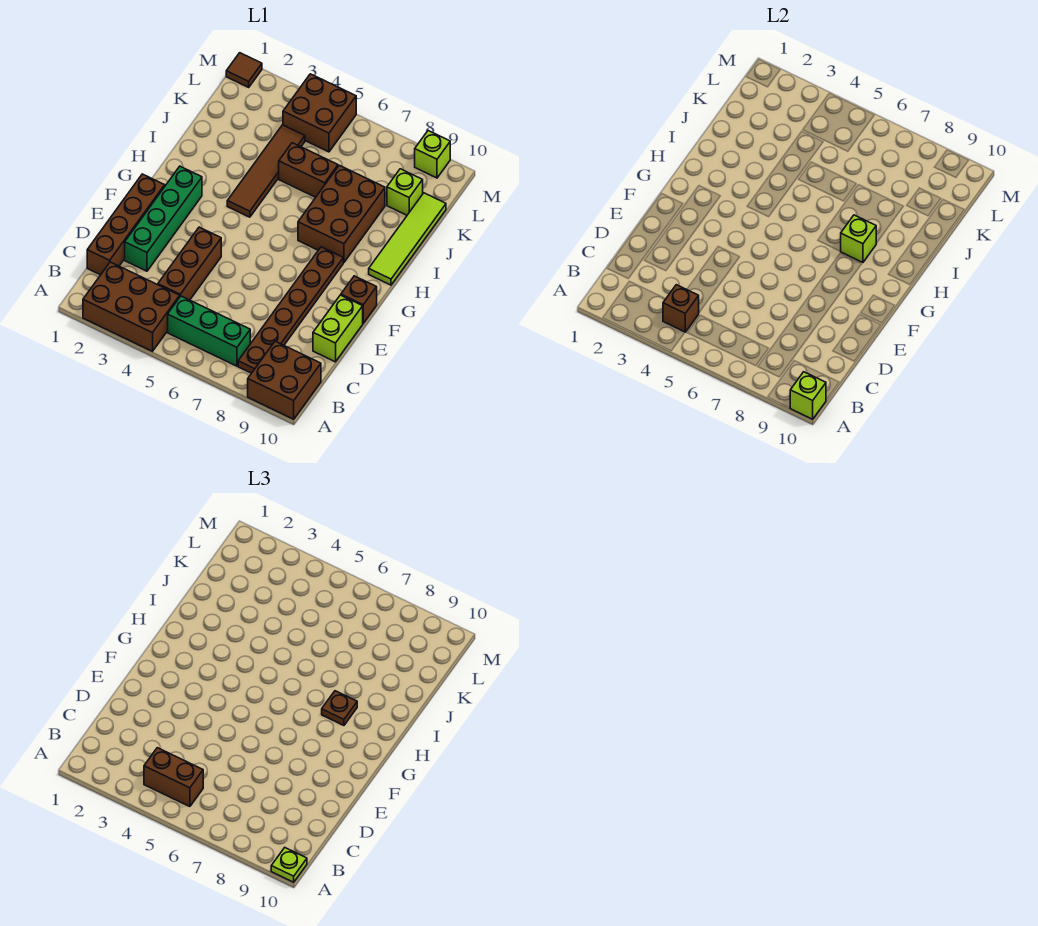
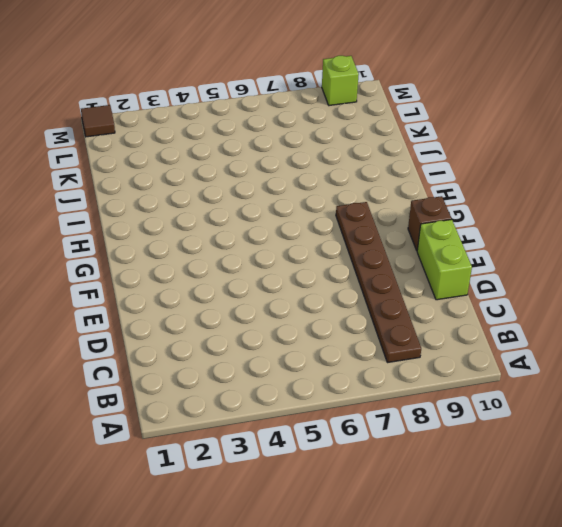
none -> brown brick A2:B4 level 1
none -> brown brick A9:B10 level 1
none -> green brick B5:B7 level 1

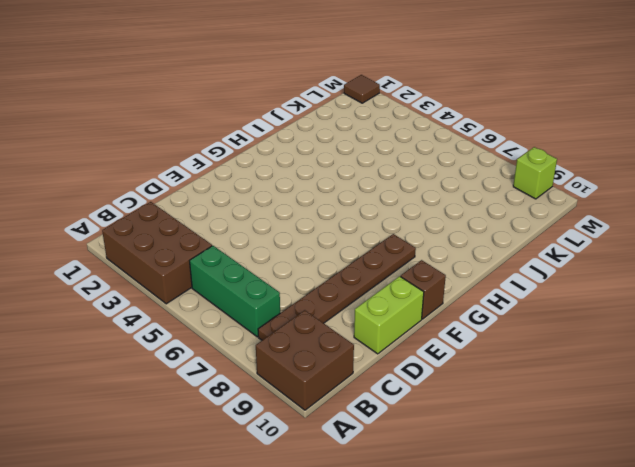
none -> brown brick C1:F1 level 1
none -> brown brick C4:E4 level 1
none -> green brick D2:G2 level 1

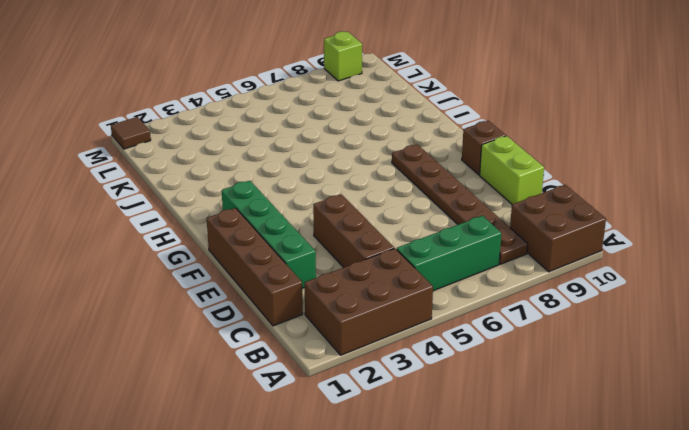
none -> brown tile H4:K4 level 1
none -> brown brick H7:J8 level 1
none -> lime tile H10:K10 level 1

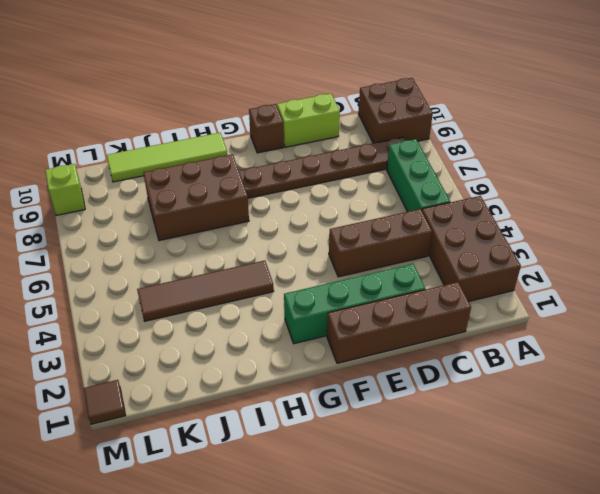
none -> brown brick J5:J6 level 1
none -> lime brick K9 level 1
none -> brown brick L4:M5 level 1

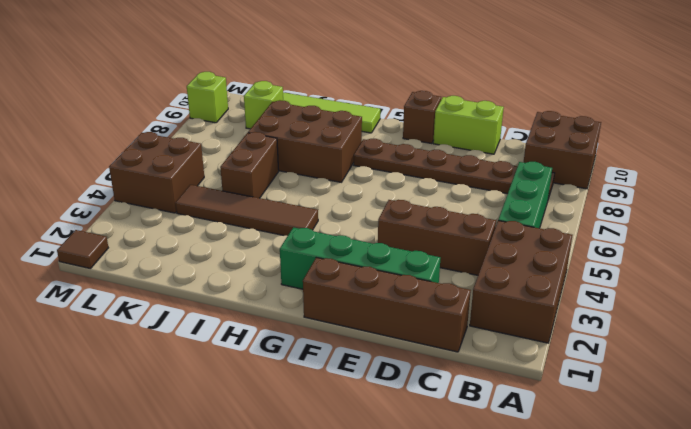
none -> lime brick A10 level 2
none -> brown brick B4 level 2
none -> lime brick H8 level 2

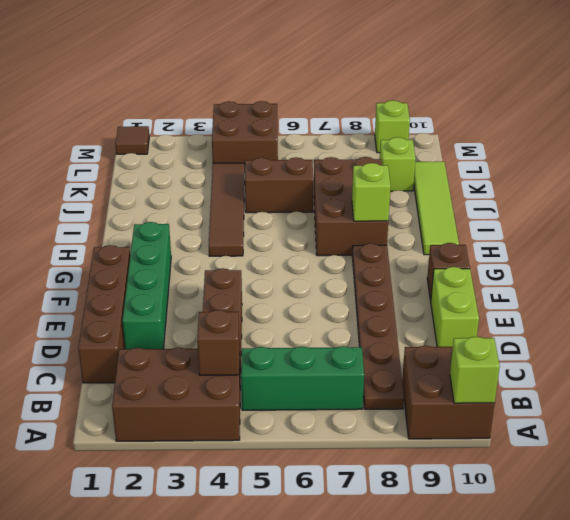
none -> lime plate A10 level 3
none -> brown brick B4:B5 level 3
none -> brown plate H8 level 3

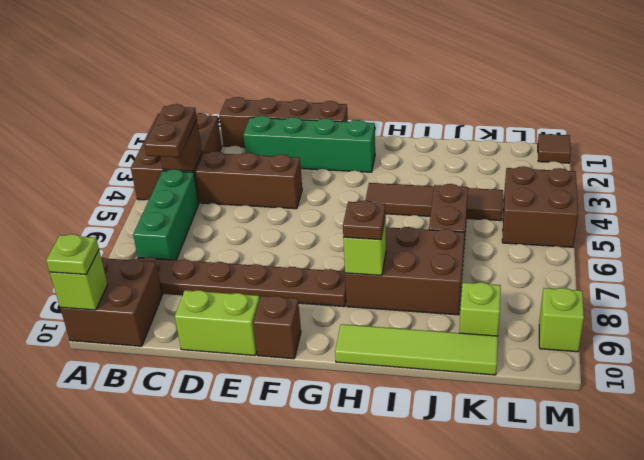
brown plate B4:B5 level 3 -> brown brick B4:B5 level 3

